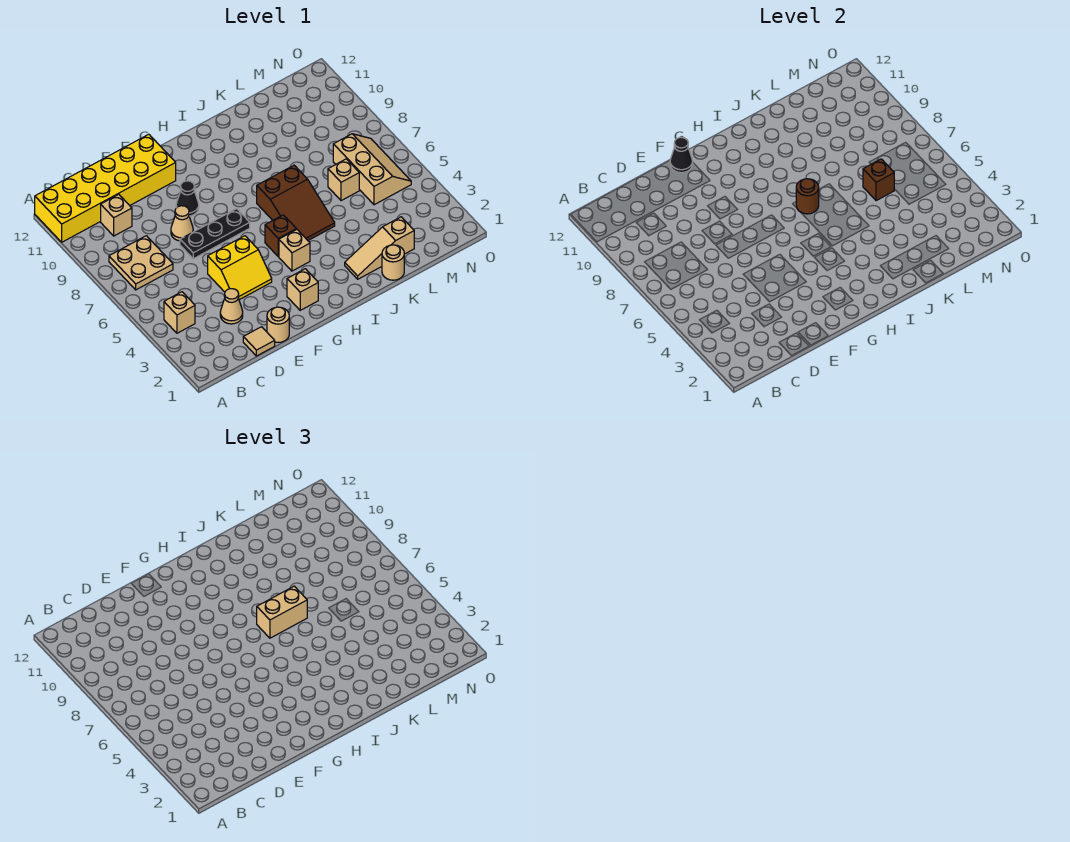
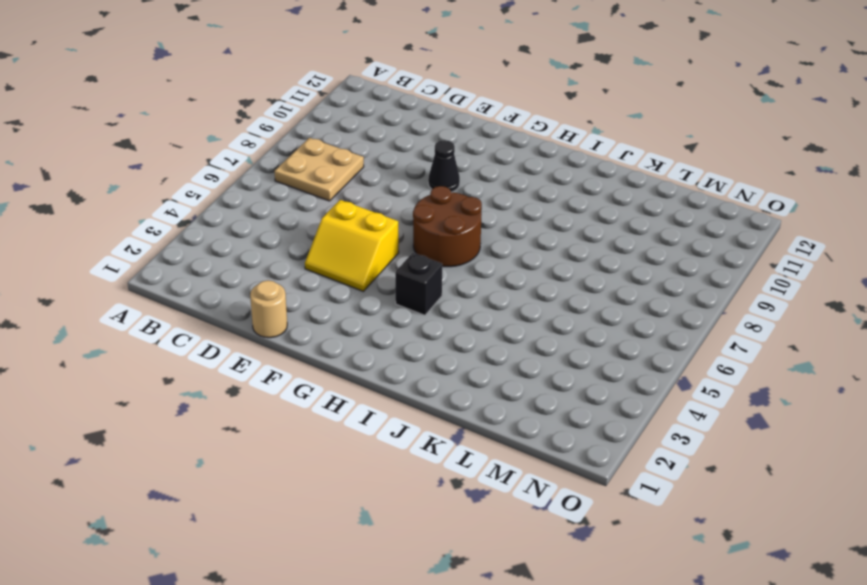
brown round brick G6:H7 level 1 -> black plate E7:G7 level 1
black brick H4 level 1 -> tan brick H4 level 1
none -> yellow brick A11:F12 level 1
none -> tan brick B4 level 1
none -> tan brick C10 level 1

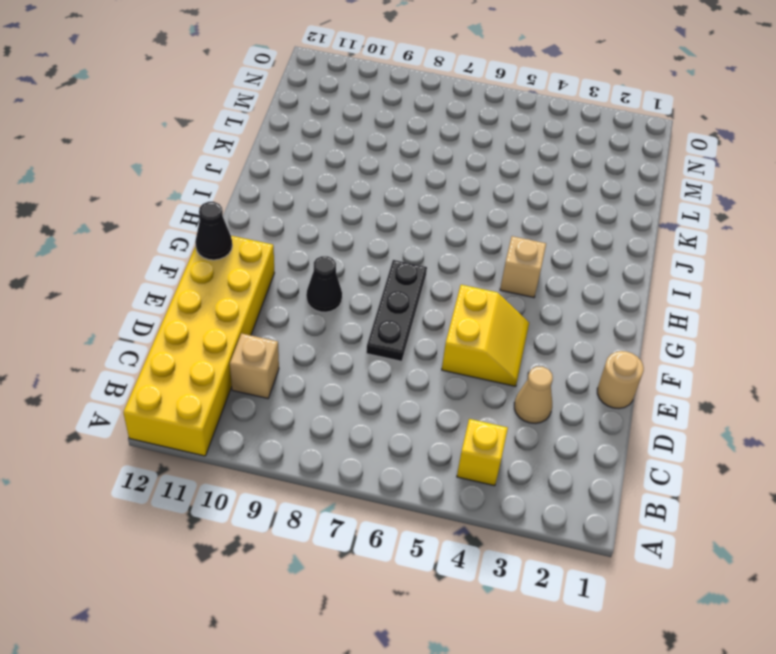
yellow brick B4 level 1 -> tan brick B4 level 1
none -> tan plate B7:C8 level 1
none -> tan tile D1 level 1
none -> tan cone E8 level 1

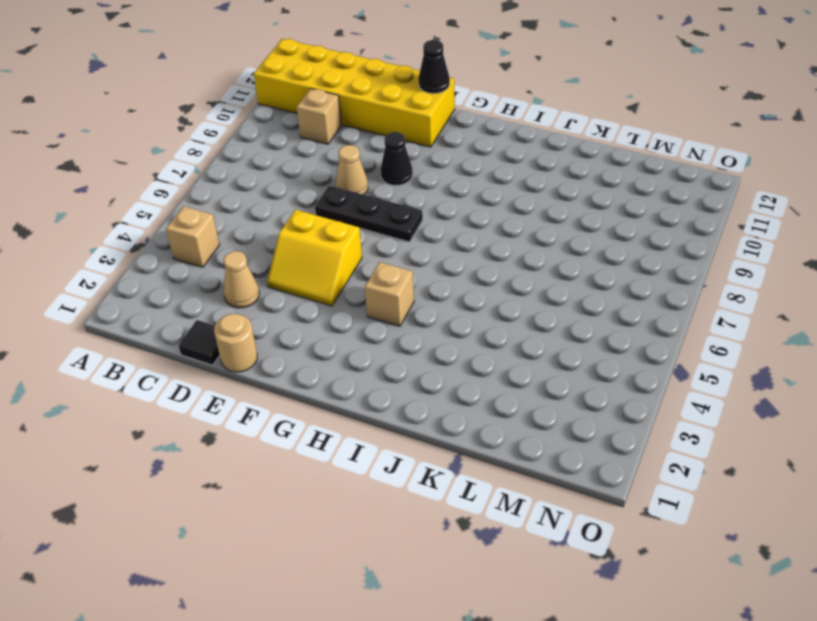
black tile D1 level 1 -> tan tile D1 level 1
none -> tan plate B7:C8 level 1
none -> tan brick G2 level 1
none -> brown brick H5 level 1

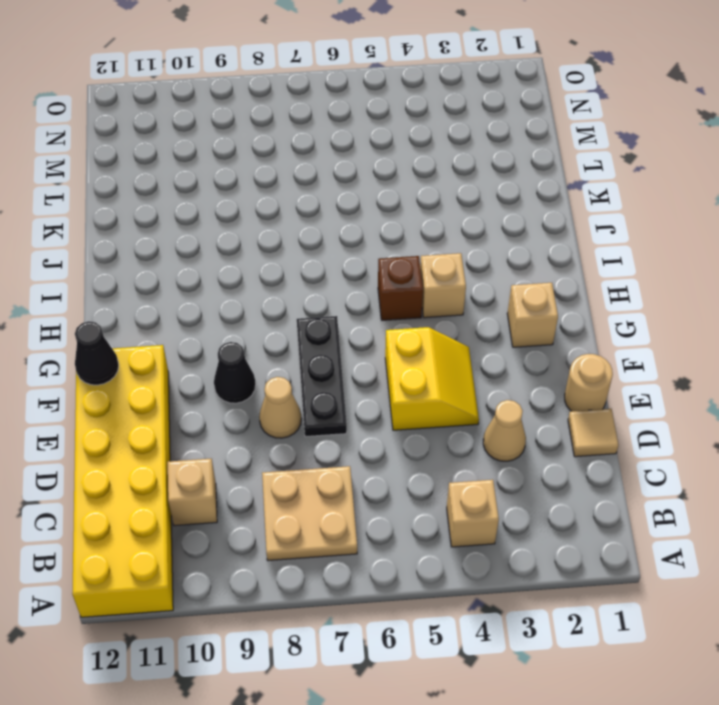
none -> brown slope I5:J7 level 1 top 7
none -> tan slope J2:L2 level 1 top L
none -> tan round brick K1 level 1

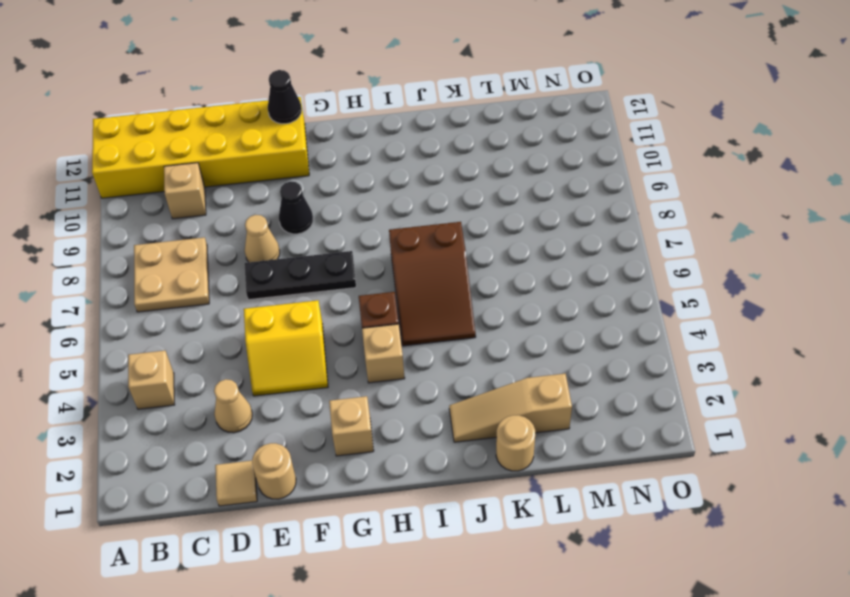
none -> tan brick L6 level 1
none -> tan slope M5:N7 level 1 top M
none -> brown round brick I7 level 2

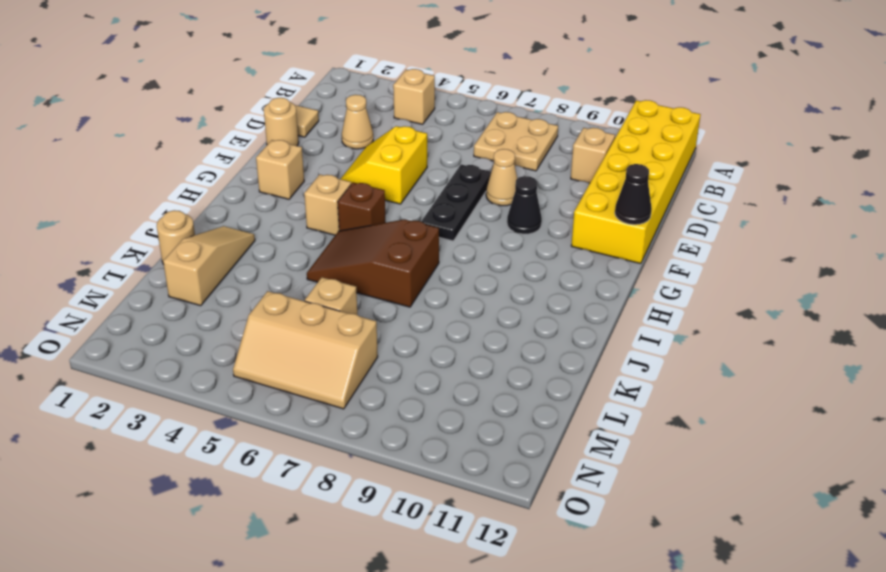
none -> brown round brick I7 level 2
none -> brown brick L6 level 2
none -> tan brick I7:J7 level 3

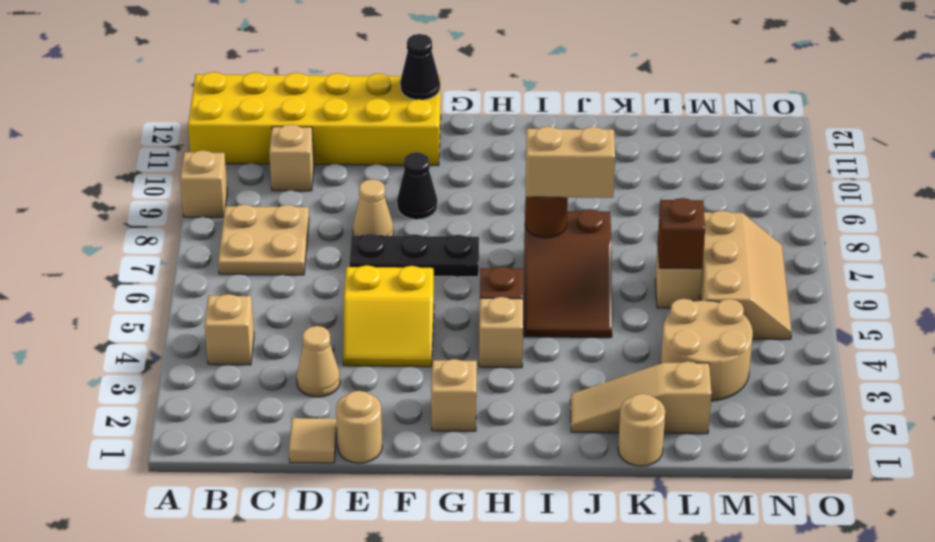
tan brick A9 level 1 -> none
tan round brick L3:M4 level 1 -> none

